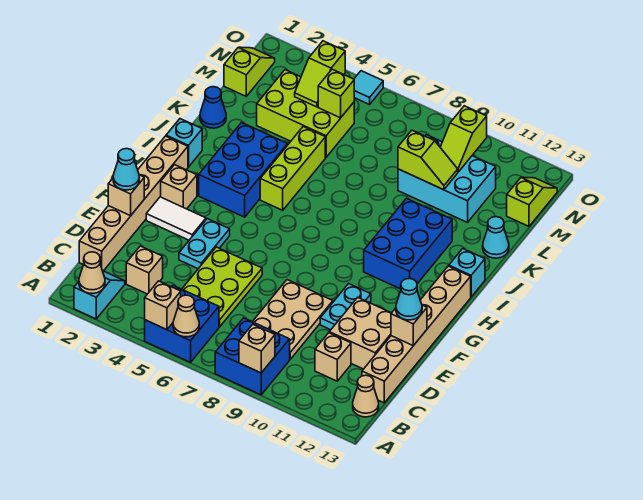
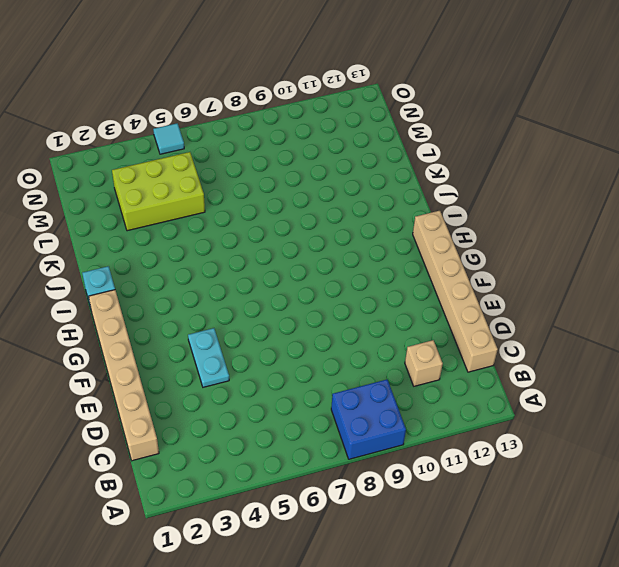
none -> cyan slope A2:B2 level 1 top A
none -> blue brick A5:B6 level 1
none -> tan cone B13 level 1
none -> tan brick C3 level 1

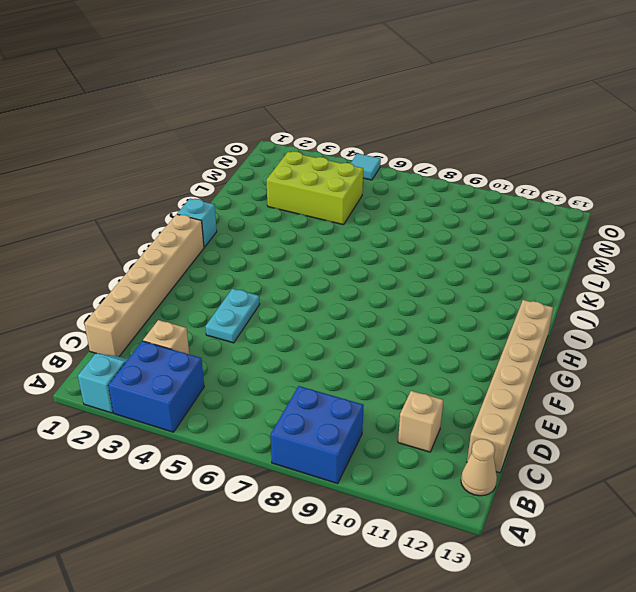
blue brick A3:B4 level 1 -> blue brick A5:B6 level 1
none -> lime plate C5:E6 level 1
none -> tan plate C8:E9 level 1
none -> tan brick D11:E12 level 1
none -> cyan plate E10:F10 level 1

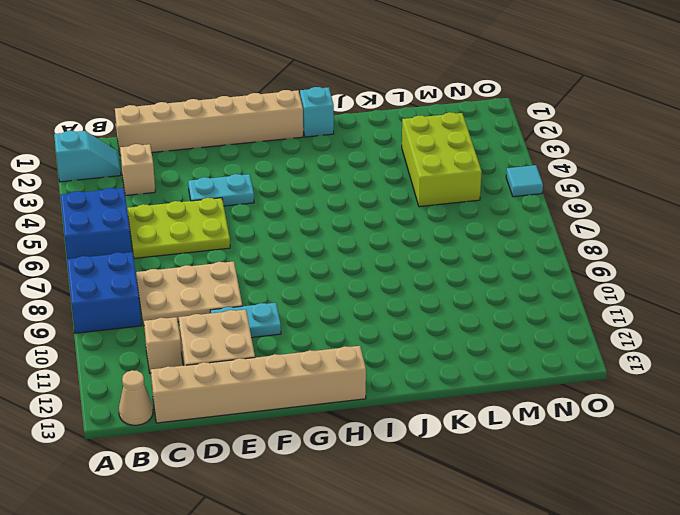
none -> white tile F2:F3 level 1
none -> tan brick G2 level 1
none -> blue brick H3:J4 level 1
none -> blue brick H10:J11 level 1

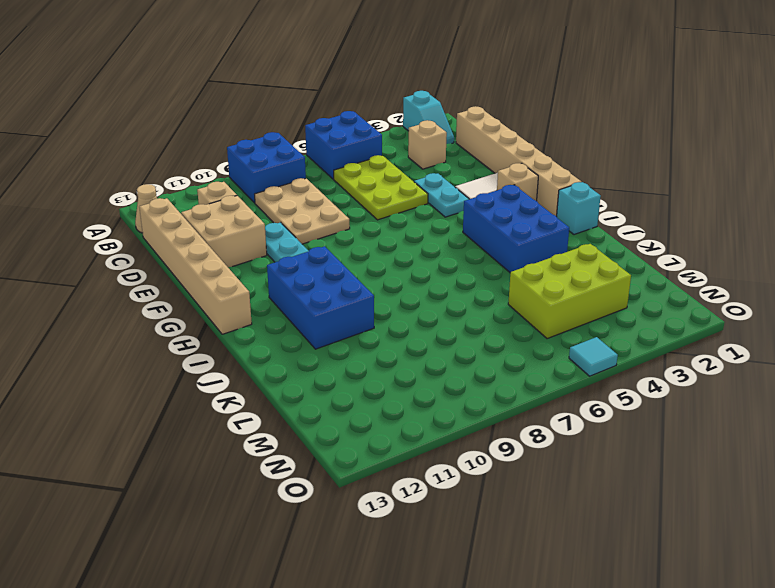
none -> lime brick I5:K5 level 1
none -> cyan brick I13 level 1
none -> blue cone K1 level 1
none -> cyan cone K13 level 1

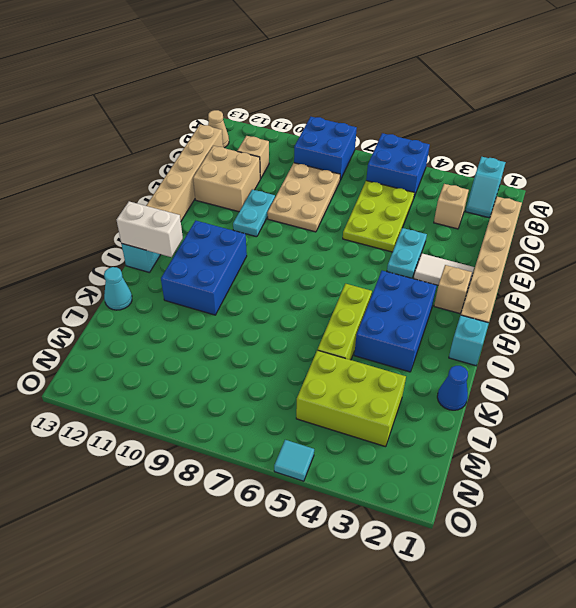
white brick I12:I13 level 2 -> none
none -> cyan brick L9:M11 level 1
none -> lime slope M1:N1 level 1 top M
none -> lime slope M13:N13 level 1 top M
none -> tan cone A2 level 2

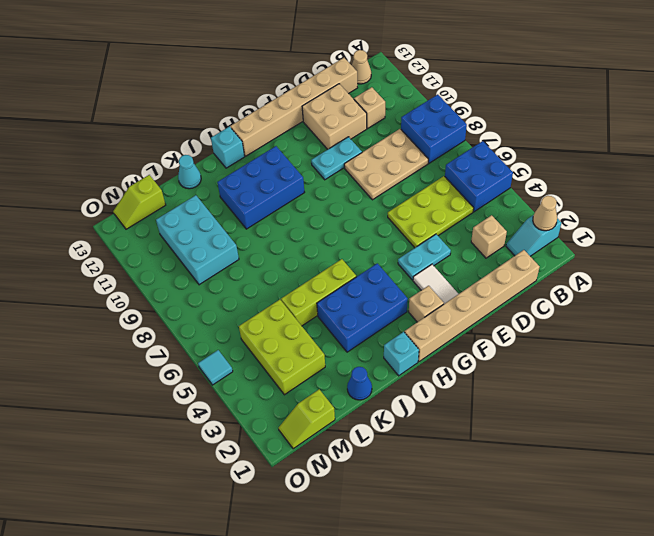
none -> tan brick A5 level 2
none -> tan cone A6 level 2
none -> tan brick A9 level 2
none -> tan brick E1 level 2

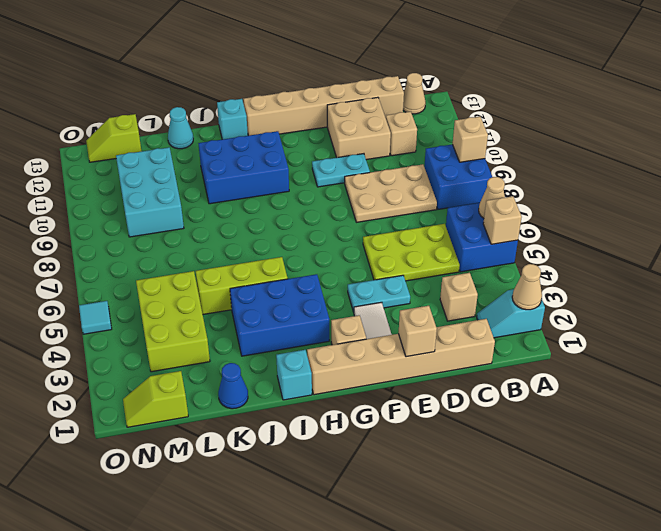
none -> tan brick E13 level 2
none -> lime slope L9:L10 level 2 top 9
none -> lime slope M4:N4 level 2 top N
none -> lime brick M5 level 2

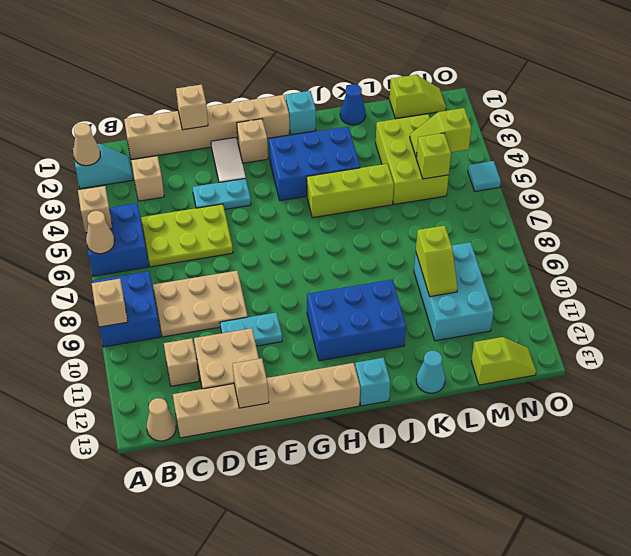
none -> lime slope M10:N10 level 2 top N
none -> cyan cone E1 level 3
none -> cyan cone E13 level 3

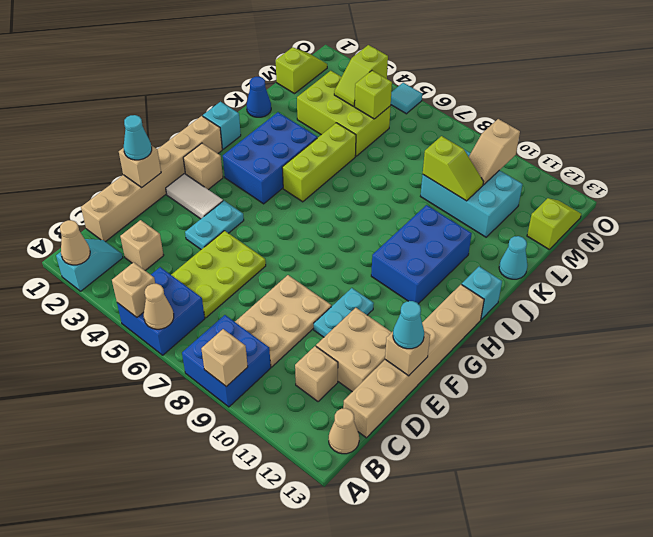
tan slope M10:N10 level 2 top N -> lime slope M10:N10 level 2 top N

